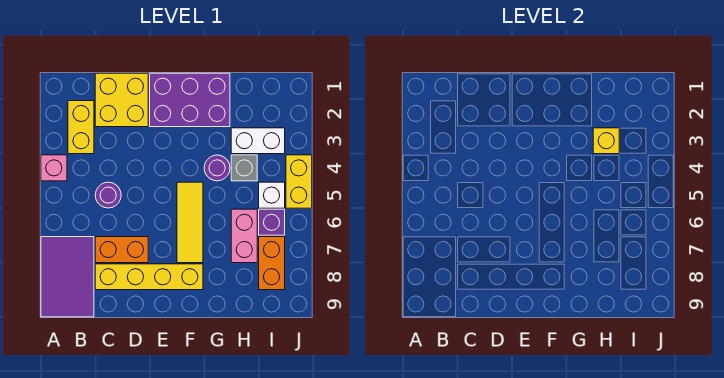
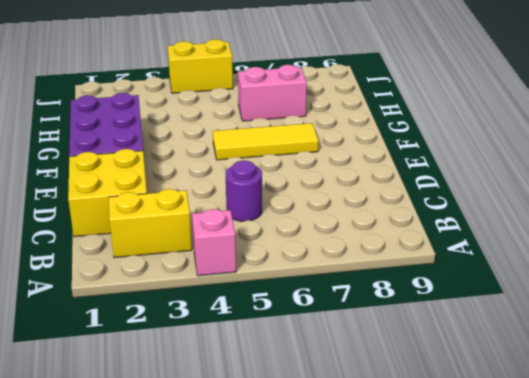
none -> purple tile A7:B9 level 1
none -> orange brick C7:D7 level 1
none -> yellow brick C8:F8 level 1

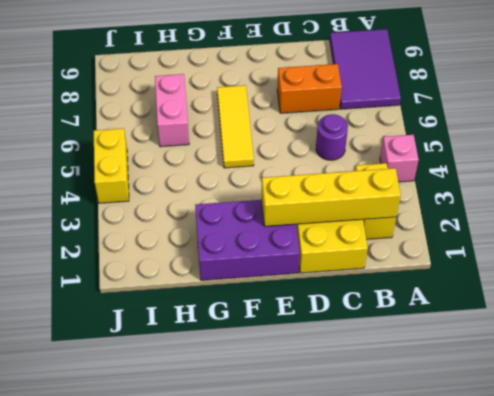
yellow brick B2:E2 level 2 -> yellow brick C8:F8 level 1
none -> purple round brick G4 level 1
none -> white brick H3:I3 level 1
none -> grey brick H4 level 1

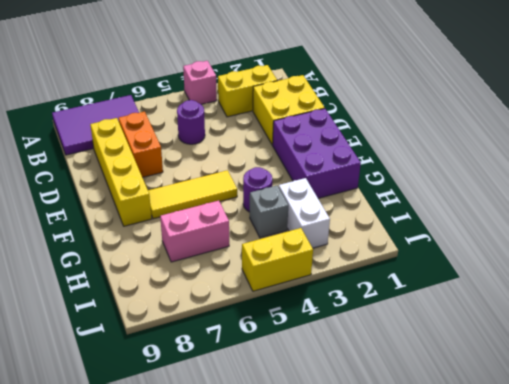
none -> white brick I5 level 1
none -> purple brick I6 level 1
none -> orange brick I7:I8 level 1

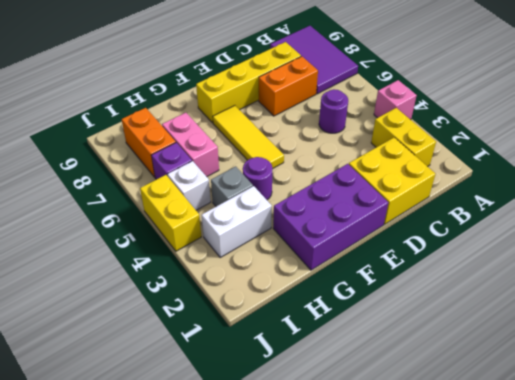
none -> yellow brick H3 level 2

